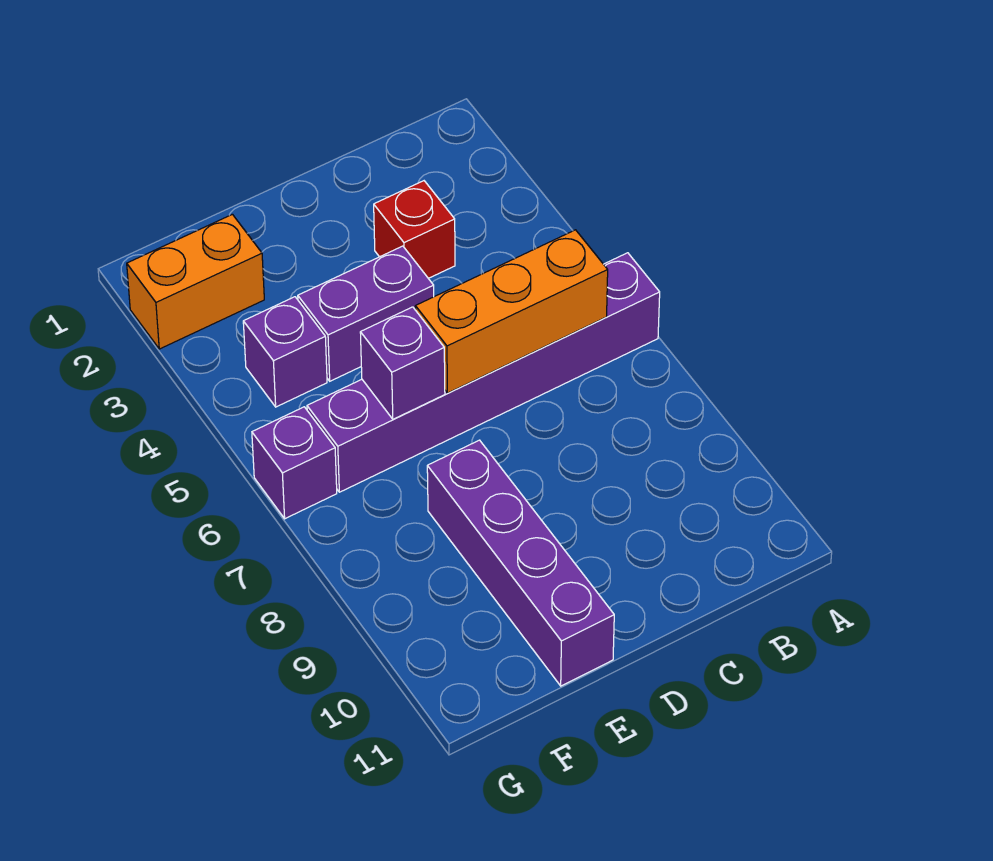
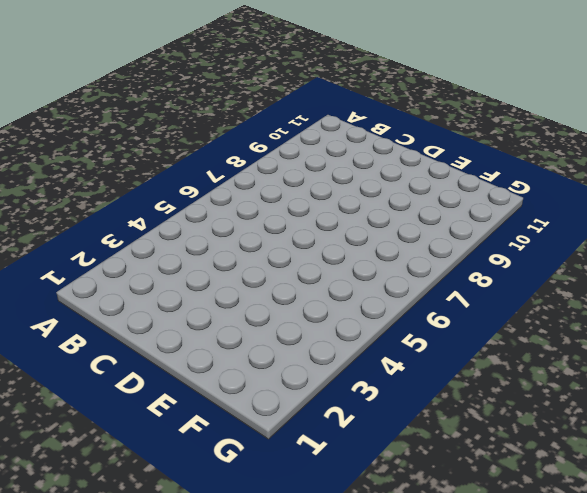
none -> purple brick A6:F6 level 1
none -> red brick C3 level 1

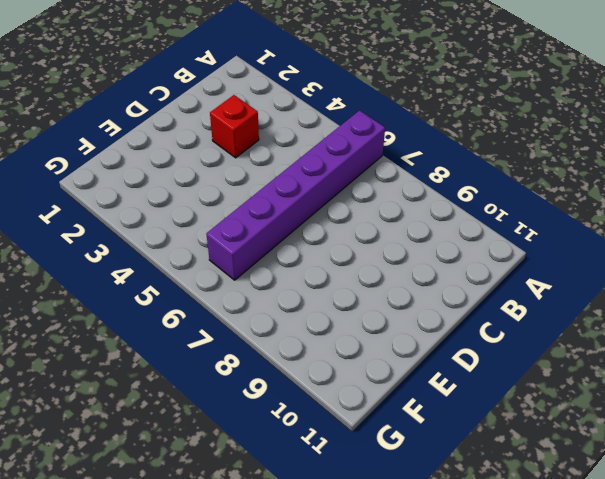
none -> purple brick D4:E4 level 1
none -> purple brick E8:E11 level 1

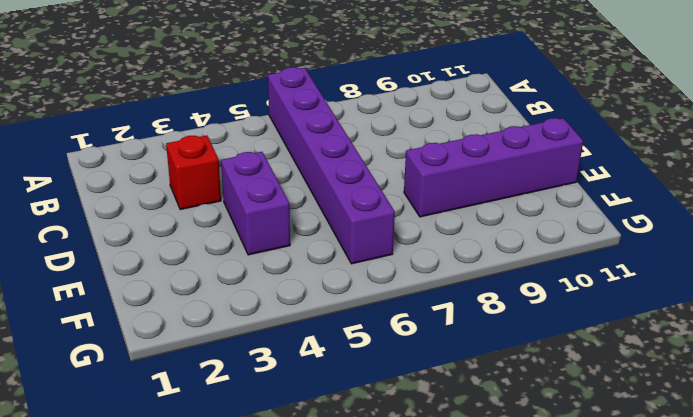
none -> orange brick F2:G2 level 1
none -> purple brick F4 level 1

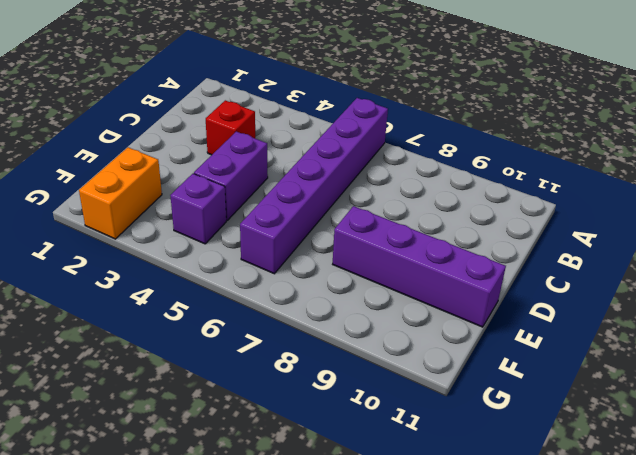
none -> purple brick G6 level 1
none -> orange brick B6:D6 level 2

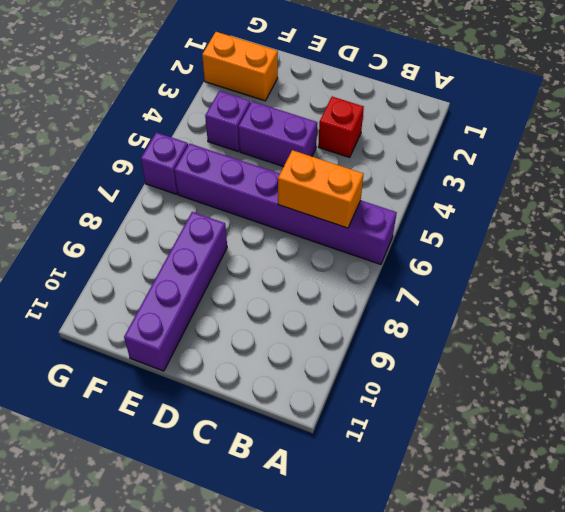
orange brick B6:C6 level 2 -> orange brick B6:D6 level 2
none -> purple brick E6 level 2

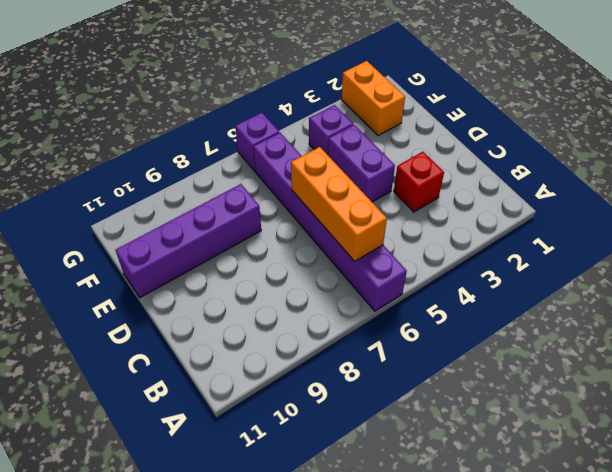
none -> purple brick E6 level 2

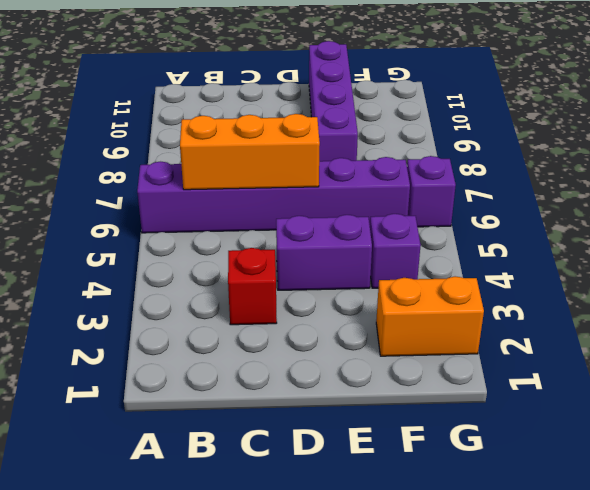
none -> purple brick E6 level 2

